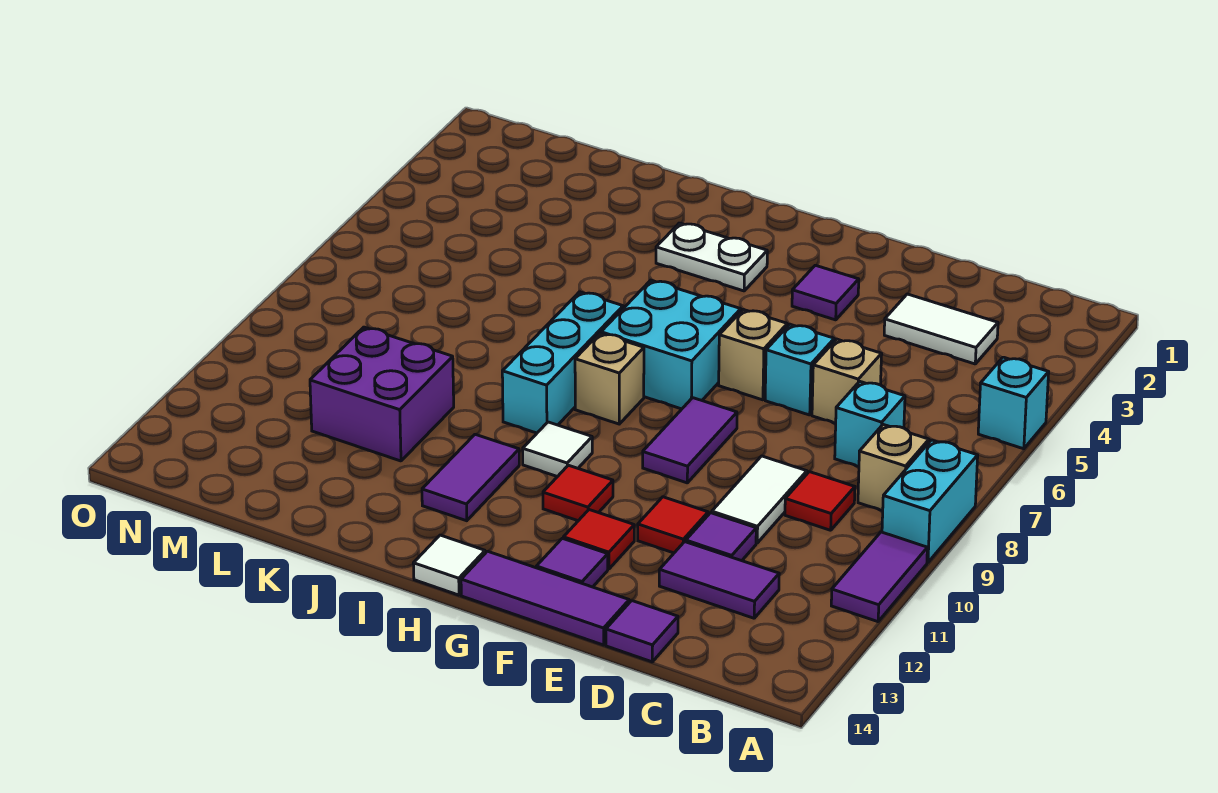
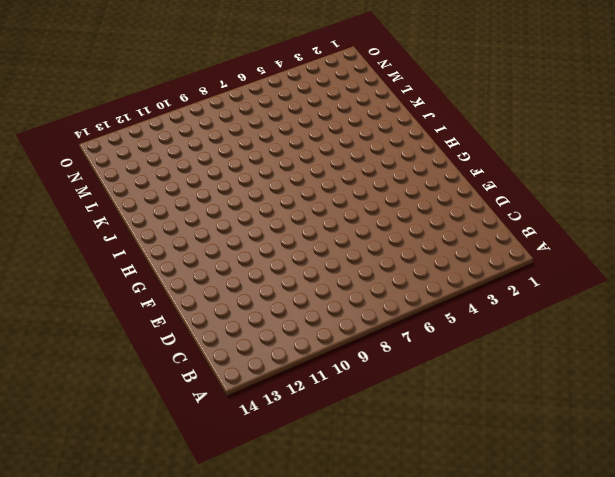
none -> cyan brick A5 level 1
none -> cyan brick A8:A9 level 1
none -> purple tile A10:A11 level 1

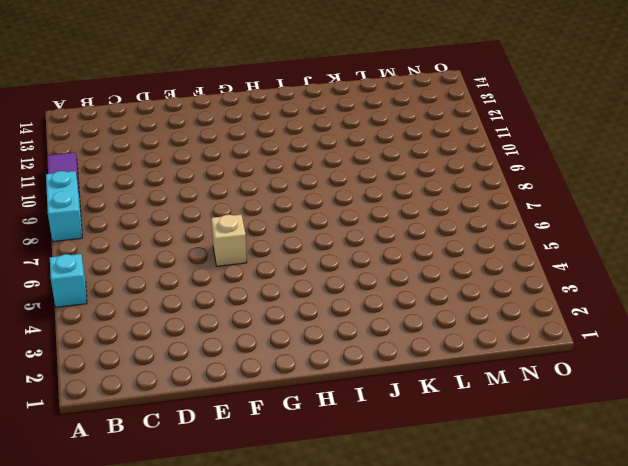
none -> tan brick B8 level 1
none -> white tile C3:D3 level 1
none -> cyan brick C7 level 1

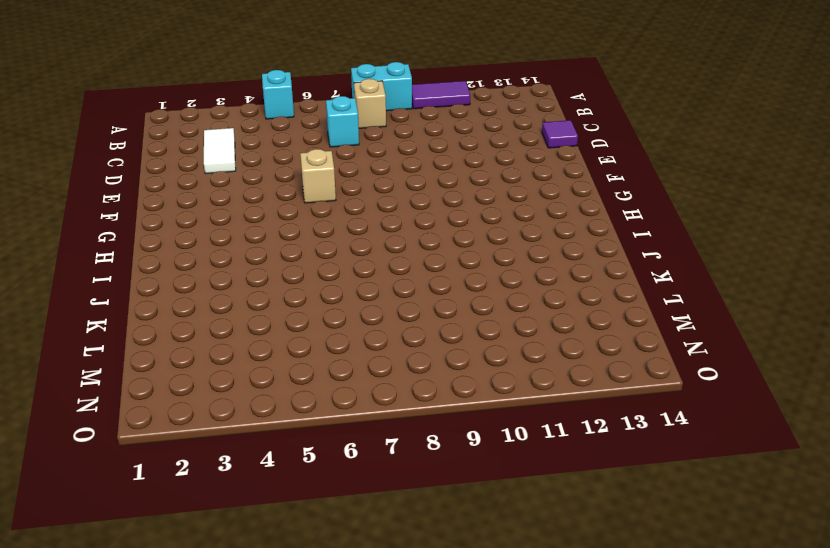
none -> red tile C9 level 1
none -> purple tile C12:D12 level 1
none -> tan brick D6 level 1

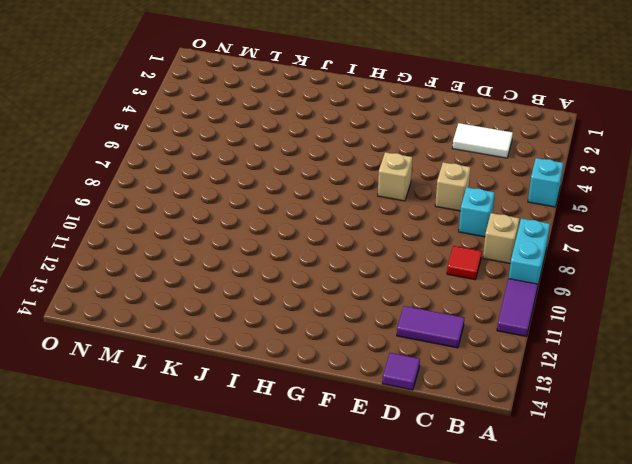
none -> white tile D9:D10 level 1
none -> purple tile D11 level 1
none -> cyan brick E6 level 1

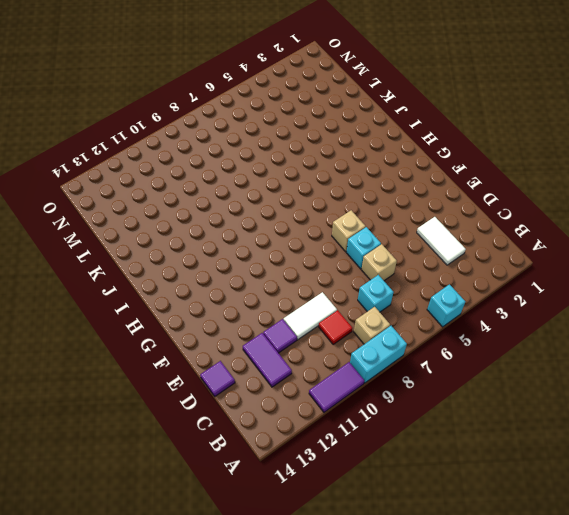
none -> red tile E11 level 1
none -> purple tile E14:G14 level 1
none -> purple tile F3 level 1

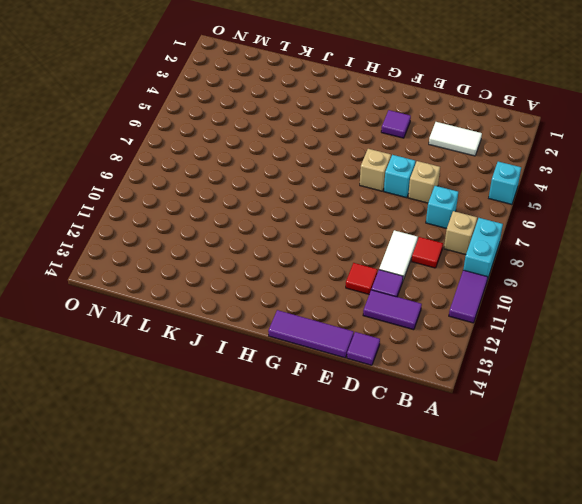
none -> purple tile F8:F9 level 1
none -> red tile F12 level 1
none -> purple tile F13 level 1

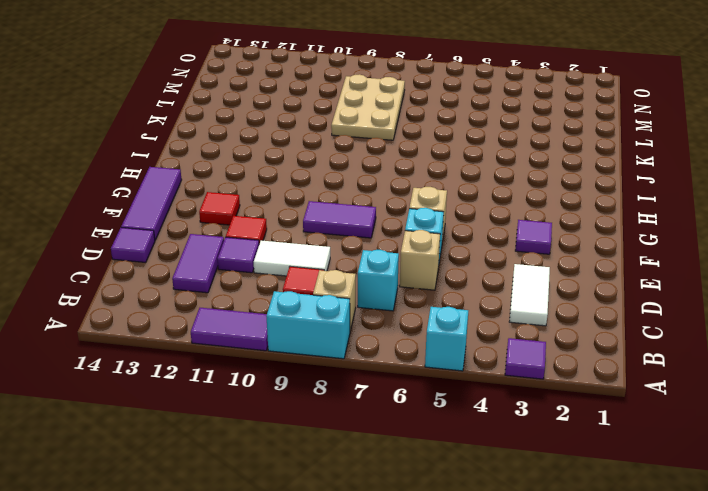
purple tile A3 level 1 -> purple tile F13 level 1
tan plate K8:M9 level 1 -> none
none -> cyan brick G6:H7 level 1
none -> red tile G11 level 1
none -> white plate H3:I3 level 1

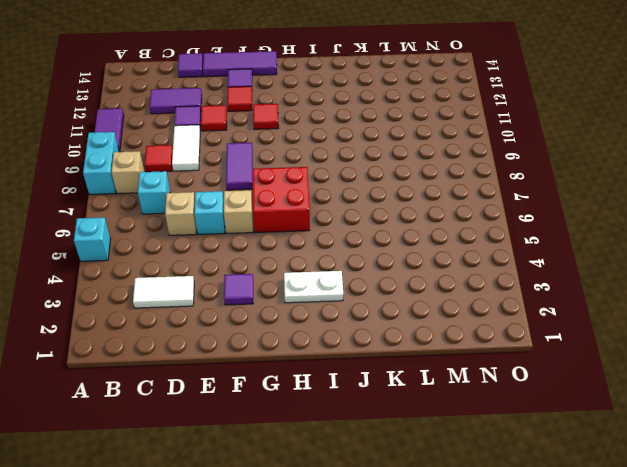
red brick G6:H7 level 1 -> cyan brick G6:H7 level 1
none -> tan brick H8 level 1
none -> white tile H10 level 1
none -> white tile H14 level 1

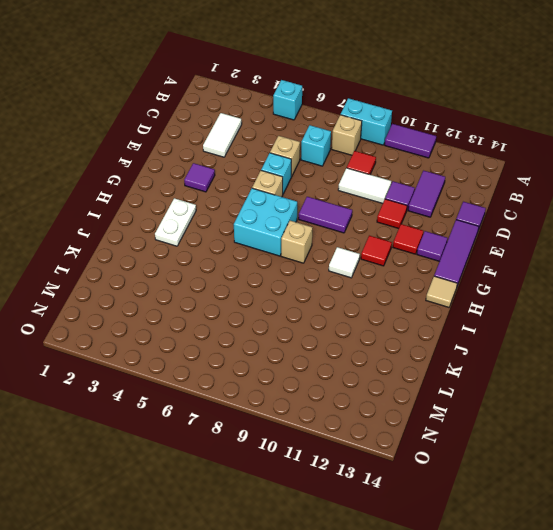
tan tile H14 level 1 -> white tile H14 level 1
none -> cyan brick I7:I9 level 1
none -> purple tile I11:I12 level 1
none -> purple brick K10:L11 level 1

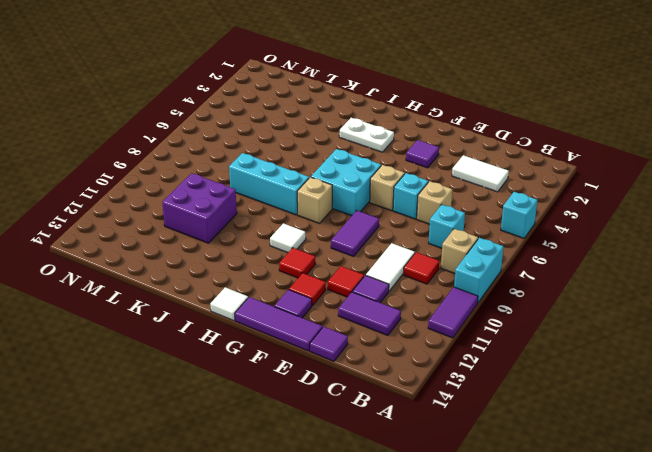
cyan brick I8:K8 level 1 -> cyan brick I7:I9 level 1
none -> purple tile I11:I12 level 1

